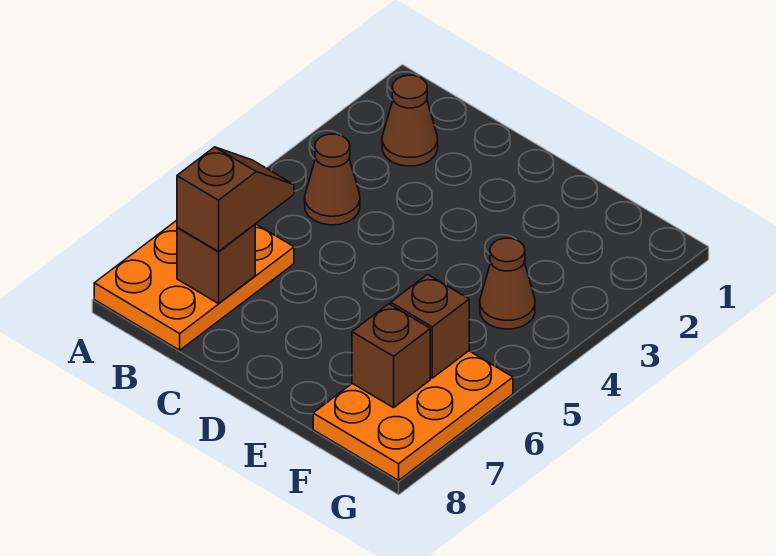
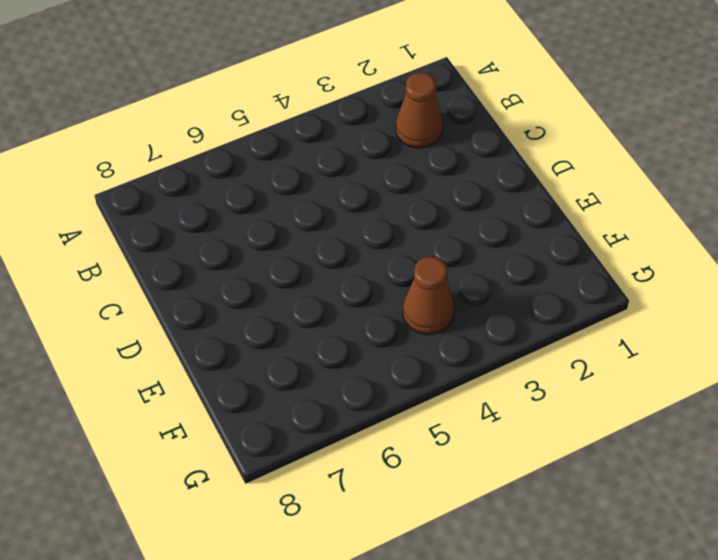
none -> orange plate A6:B8 level 1
none -> brown cone B4 level 1

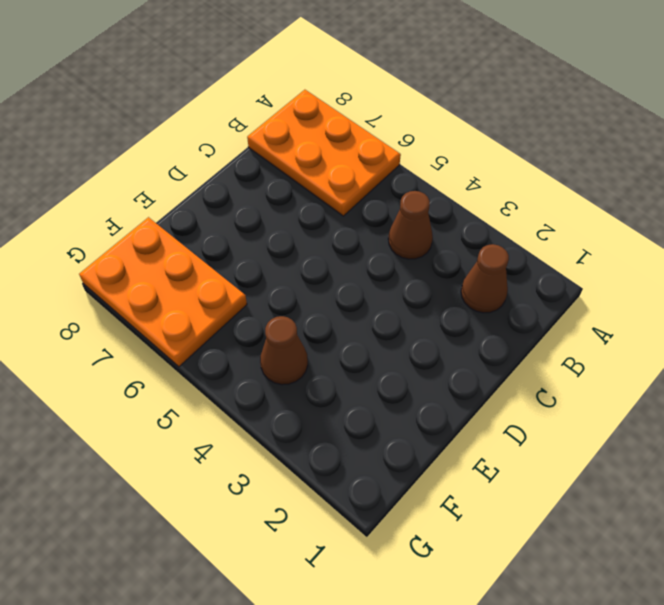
none -> brown brick B7 level 2
none -> brown brick F6 level 2

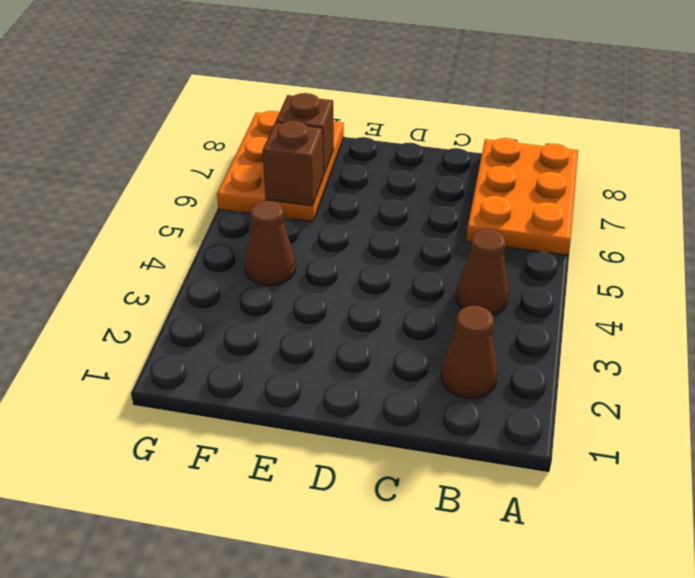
none -> brown brick B7 level 2
none -> brown slope B6:B7 level 3 top 7

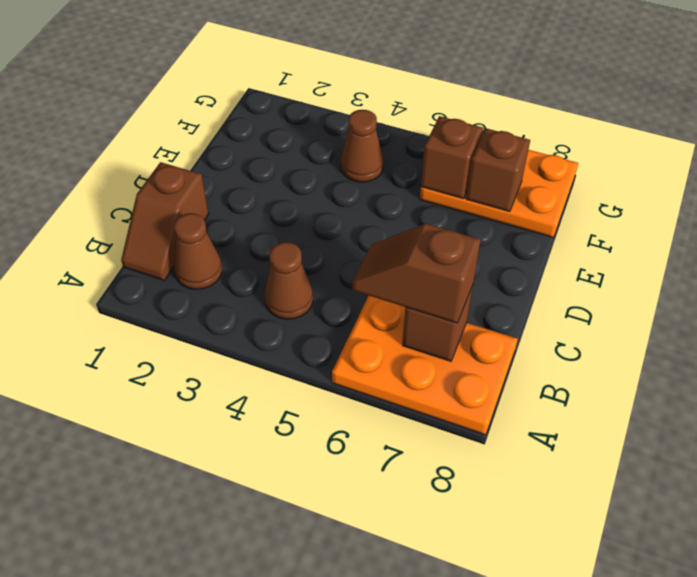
brown slope B1:C1 level 1 top C -> none

